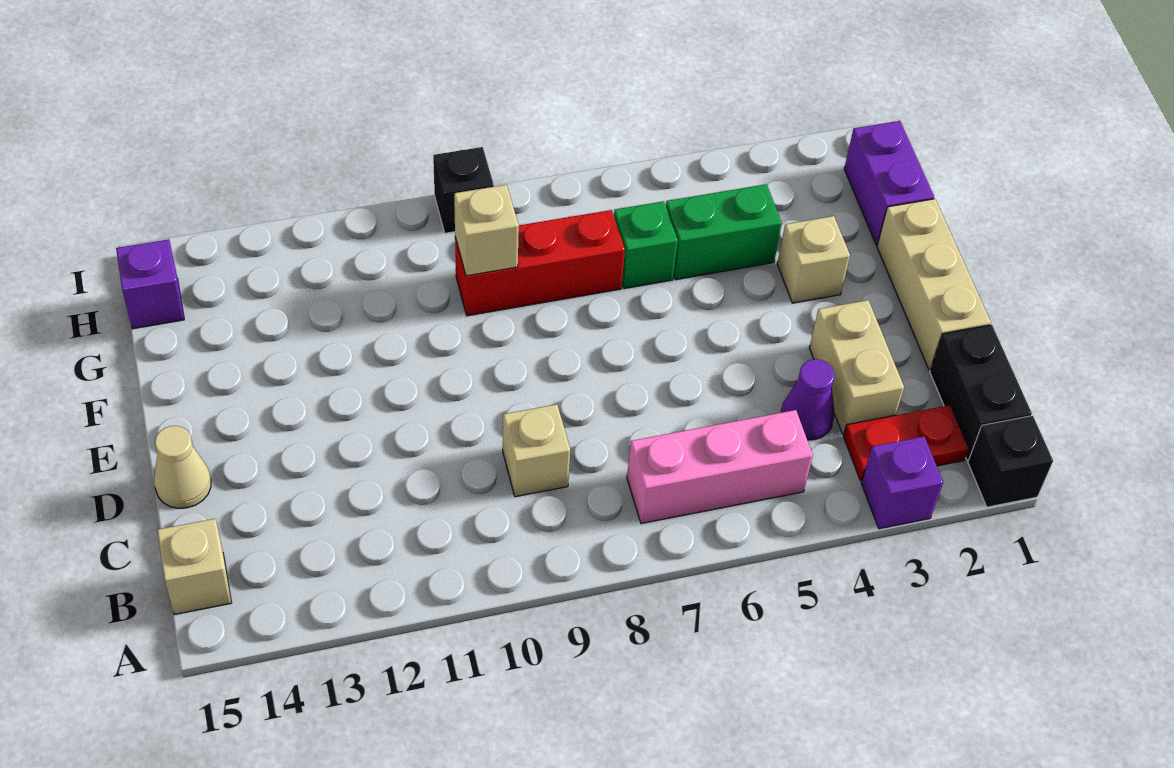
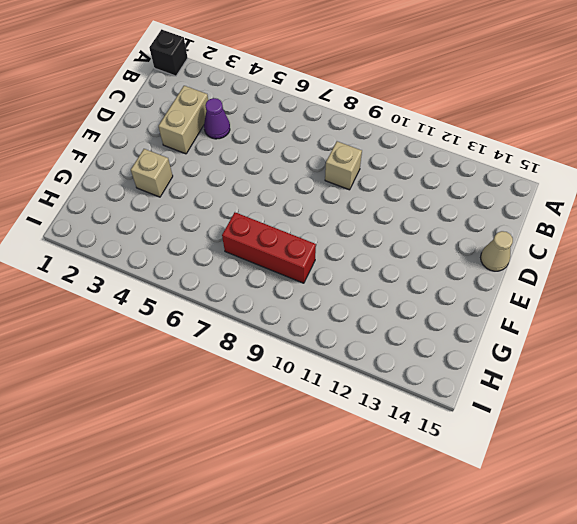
none -> purple brick A3 level 1
none -> black brick B1:C1 level 1
none -> red plate B2:B3 level 1

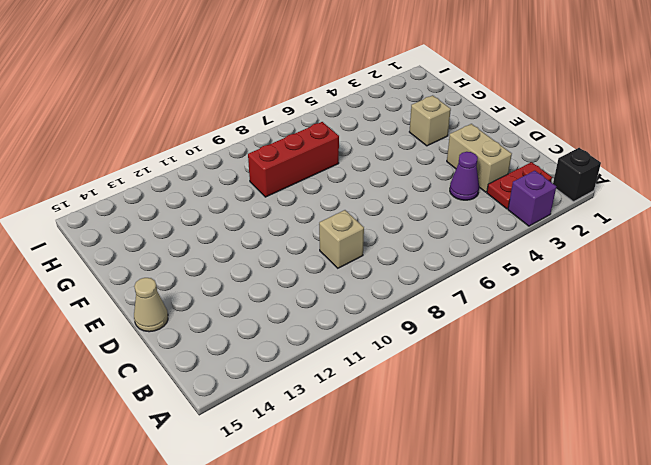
none -> black brick B1:C1 level 1
none -> pink brick B5:B7 level 1
none -> tan brick B15 level 1

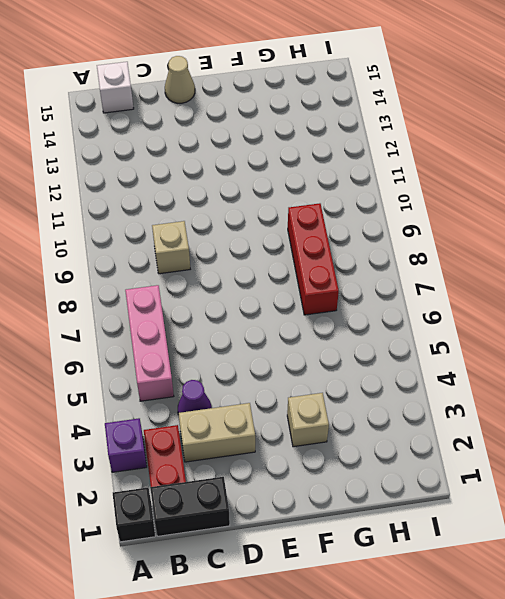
white brick B15 level 1 -> tan brick B15 level 1
none -> tan brick D1:F1 level 1
none -> purple brick G1:H1 level 1
none -> green brick G4:G5 level 1

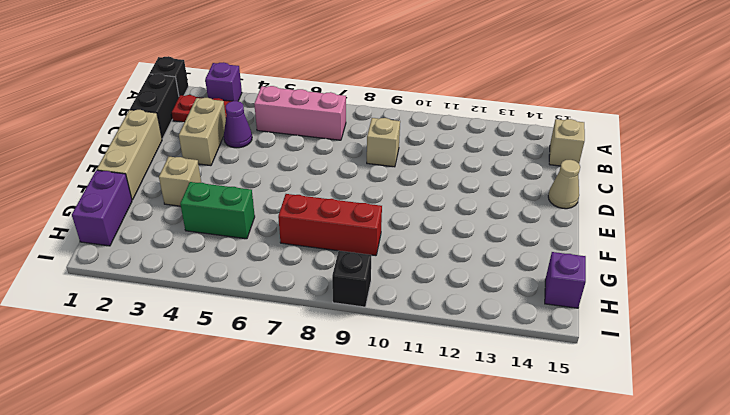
none -> green brick G6 level 1
none -> tan brick G9 level 2

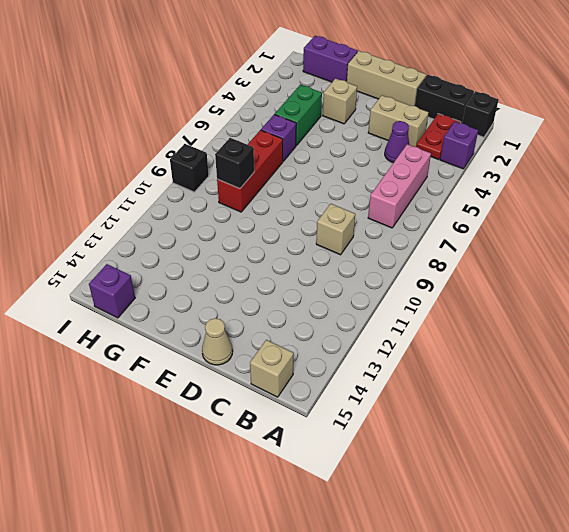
purple brick G6 level 1 -> green brick G6 level 1
black brick G9 level 2 -> tan brick G9 level 2

